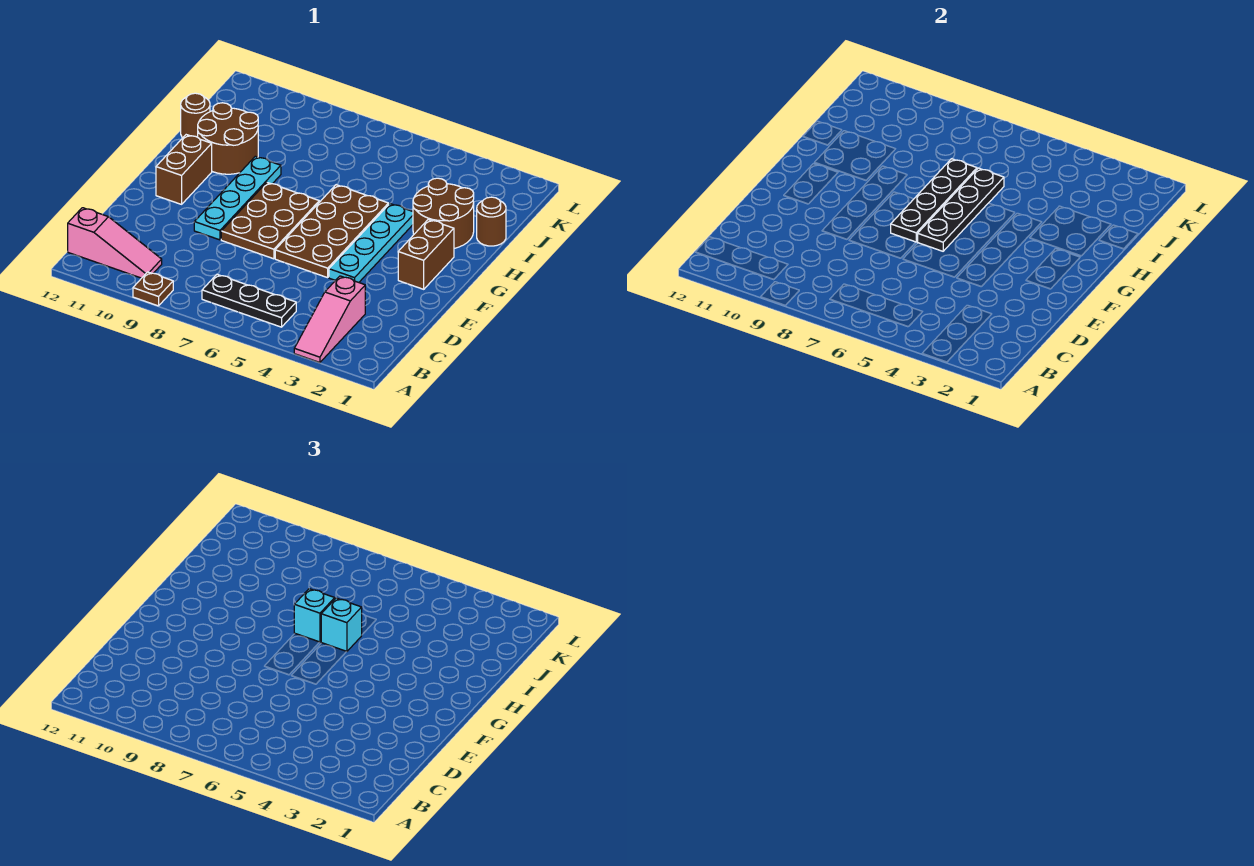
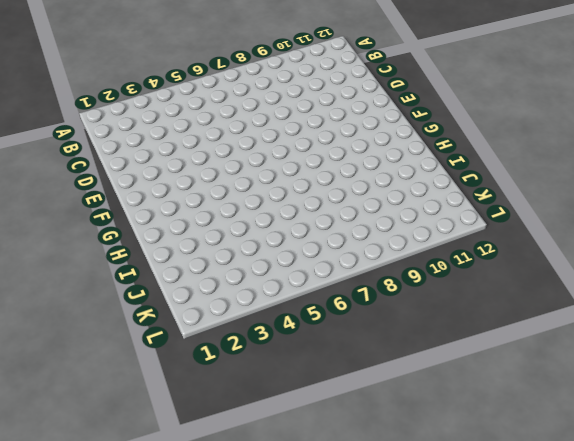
none -> pink slope A3:C3 level 1 top C
none -> brown plate A9 level 1
none -> black plate B5:B7 level 1

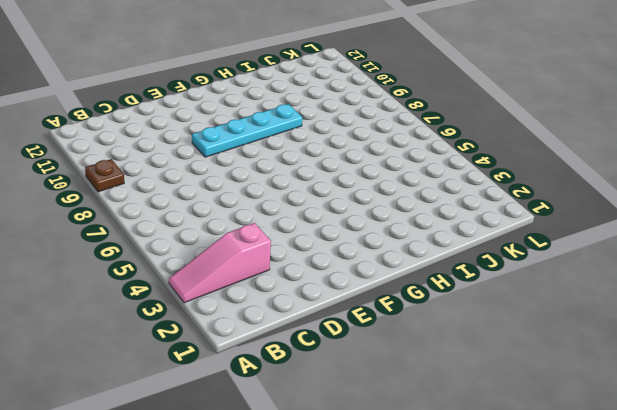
none -> black plate B5:B7 level 1
none -> pink slope B10:B12 level 1 top 12
none -> cyan plate E4:H4 level 1

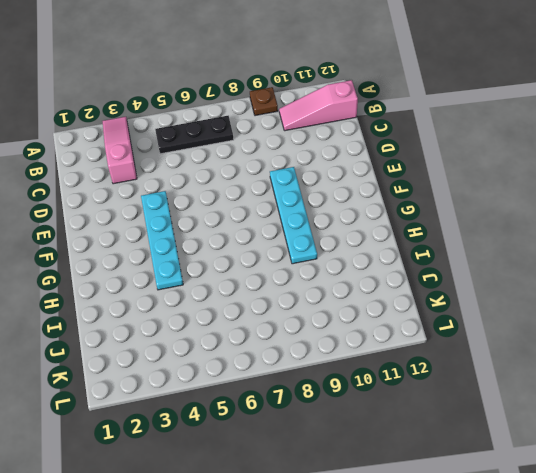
none -> brown plate E5:H6 level 1
none -> brown plate E7:G8 level 1
none -> brown brick F2:G2 level 1

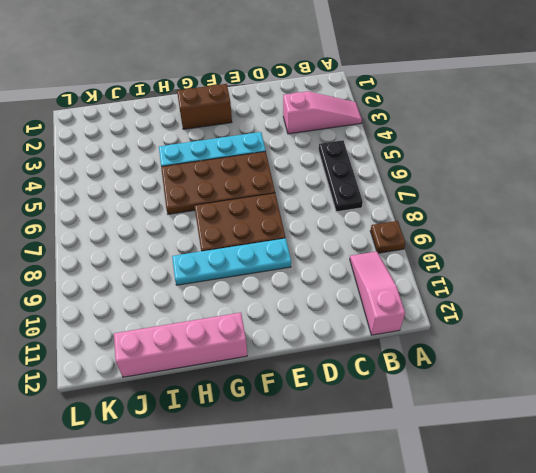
pink brick G12:J12 level 1 -> brown round brick I12 level 1
none -> brown brick F11:G11 level 1
none -> brown round brick H2:I3 level 1
none -> brown round brick H10:I11 level 1

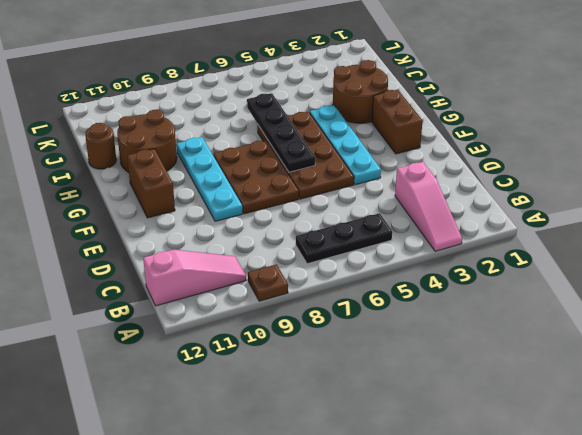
none -> brown round brick I1 level 1
none -> black plate F7:I7 level 2
none -> cyan brick H6 level 3

